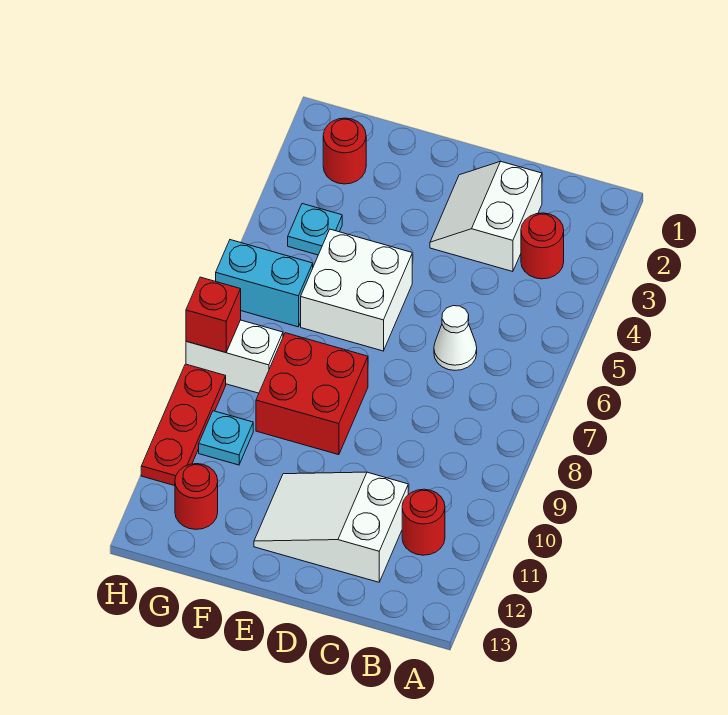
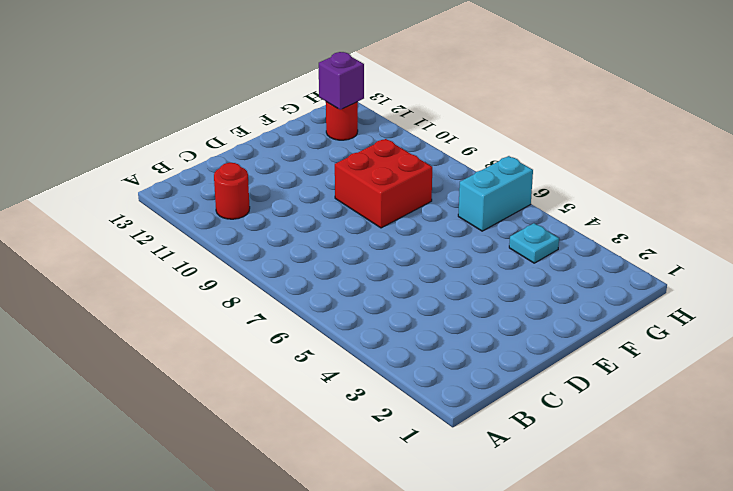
purple brick G12 level 2 -> none
none -> red round brick B3 level 1
none -> white slope C2:D3 level 1 top C
none -> white cone C6 level 1

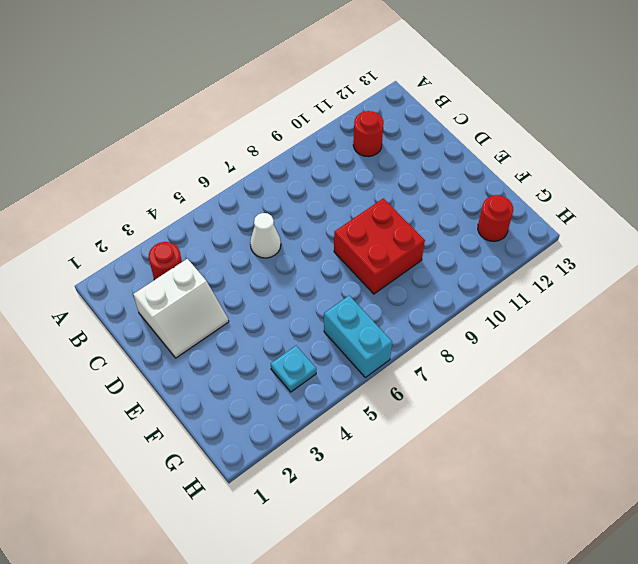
none -> white slope C11:E12 level 1 top C
none -> white brick E5:F6 level 1
none -> red round brick G2 level 1

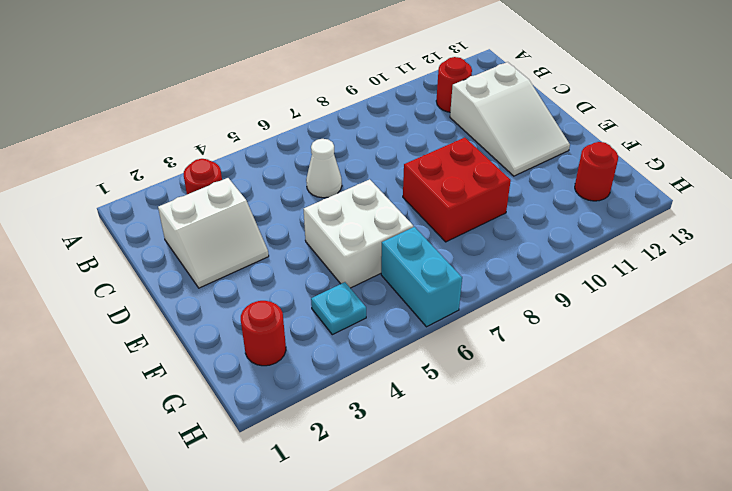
none -> white brick G8:H8 level 1
none -> cyan plate G10 level 1
none -> red plate H9:H11 level 1

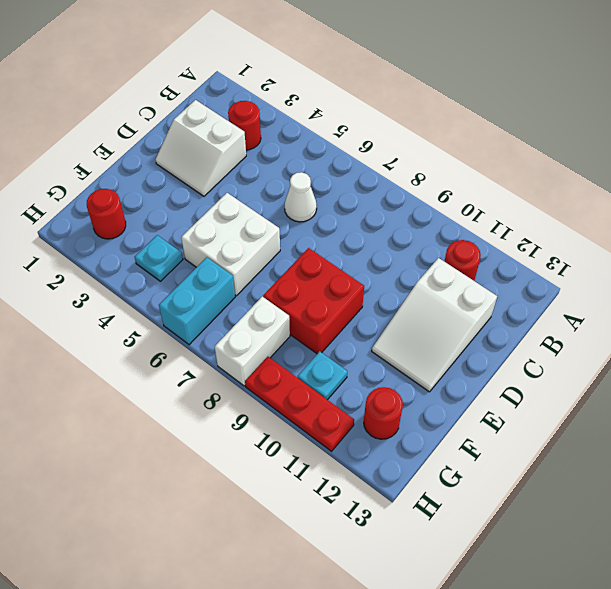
none -> red brick H8 level 2

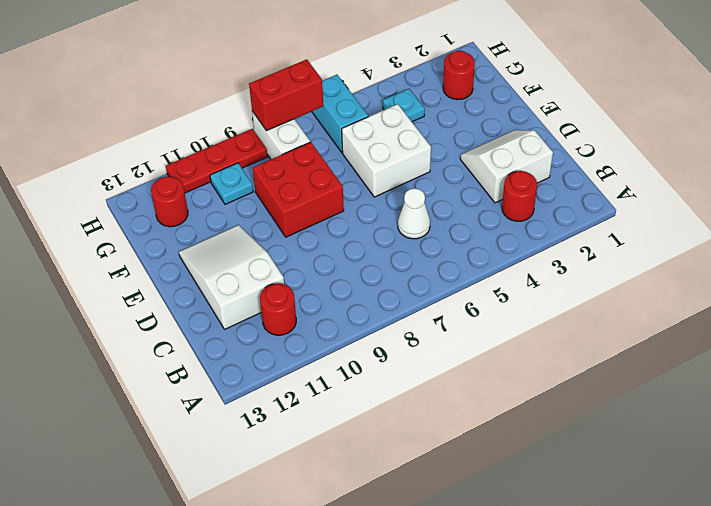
red brick H7:H8 level 2 -> red brick H8 level 2

